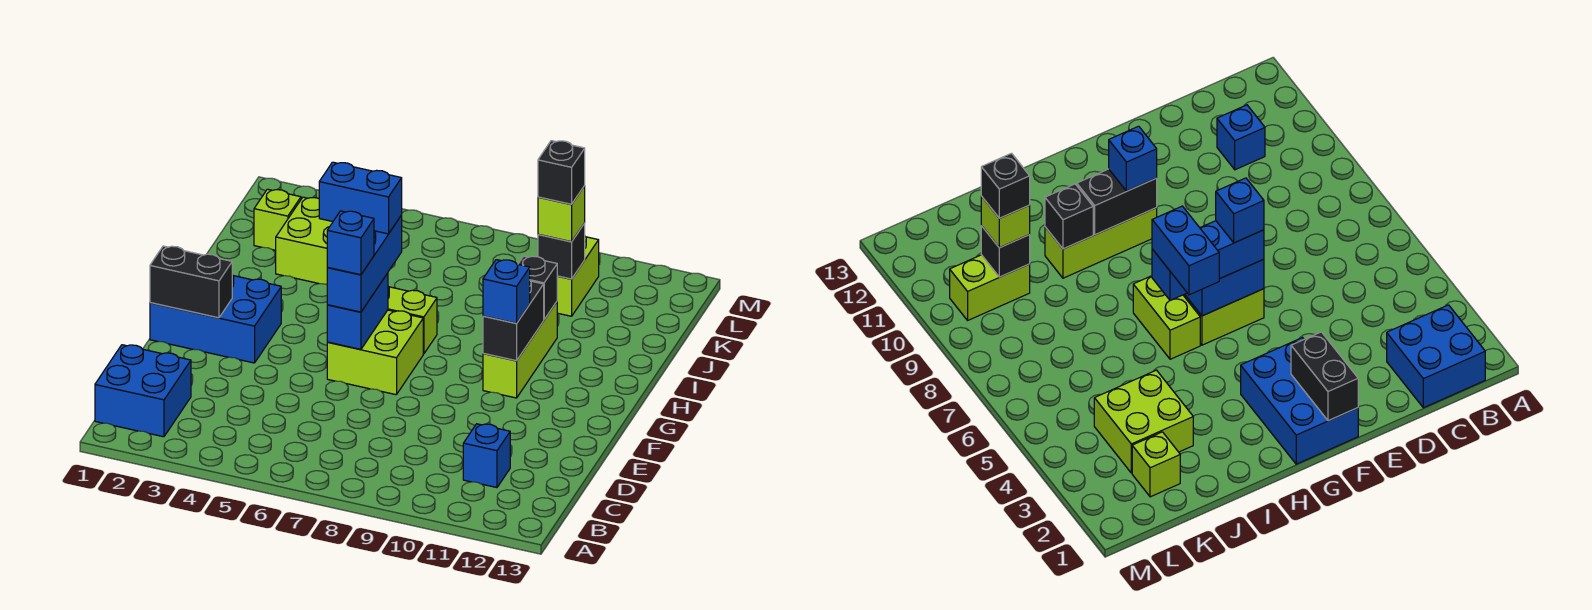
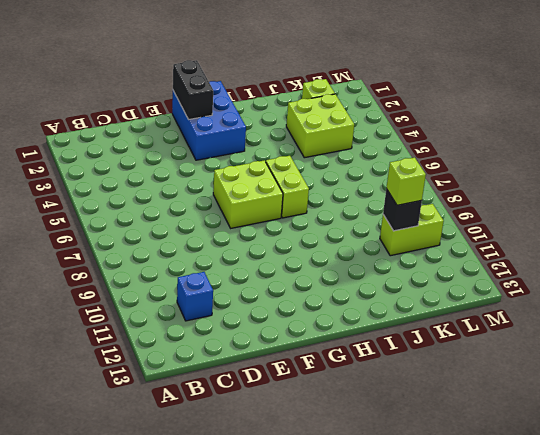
none -> blue brick B1:C2 level 1
none -> lime brick G10:I10 level 1
none -> blue brick F6:G6 level 2

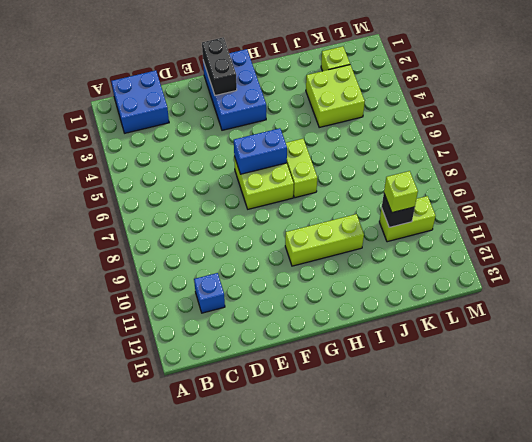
none -> black brick G10:H10 level 2
none -> black brick I10 level 2
none -> blue brick F6:H6 level 3

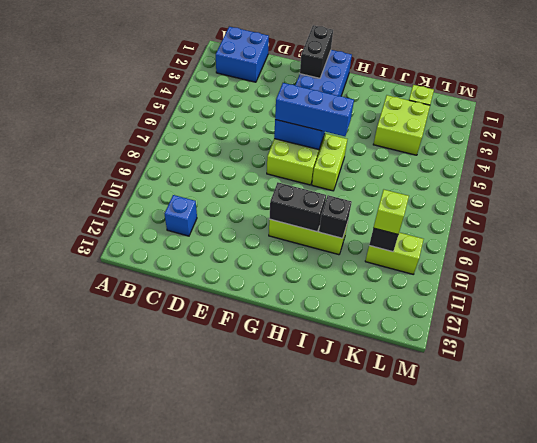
none -> blue brick G10 level 3
none -> blue brick F6 level 4
none -> blue brick H5:H6 level 4

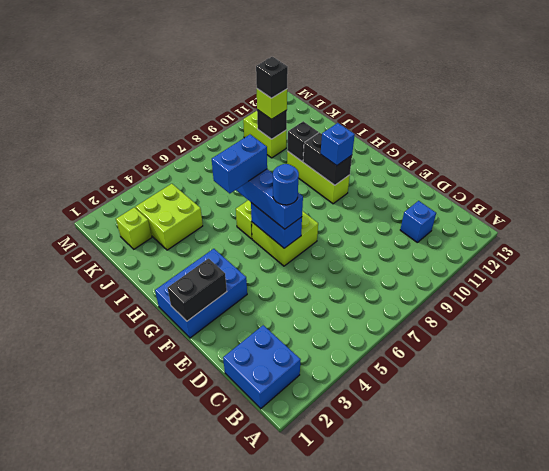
blue round brick F6 level 4 -> blue brick F6 level 4

